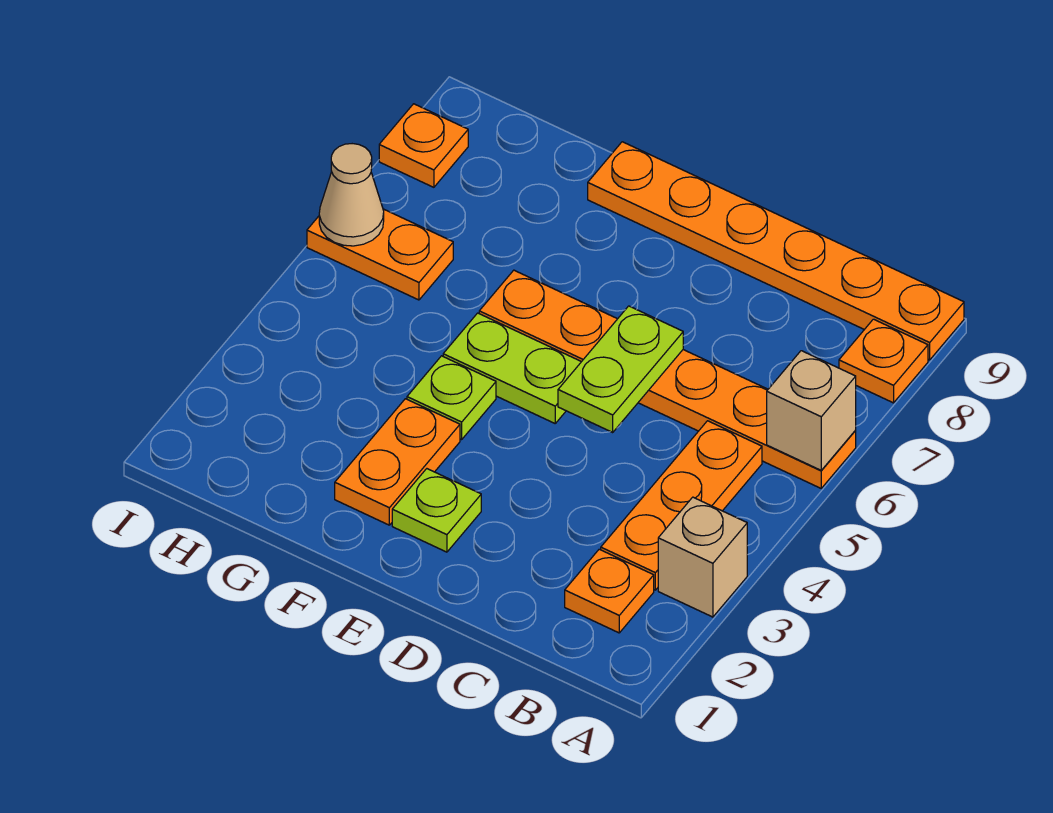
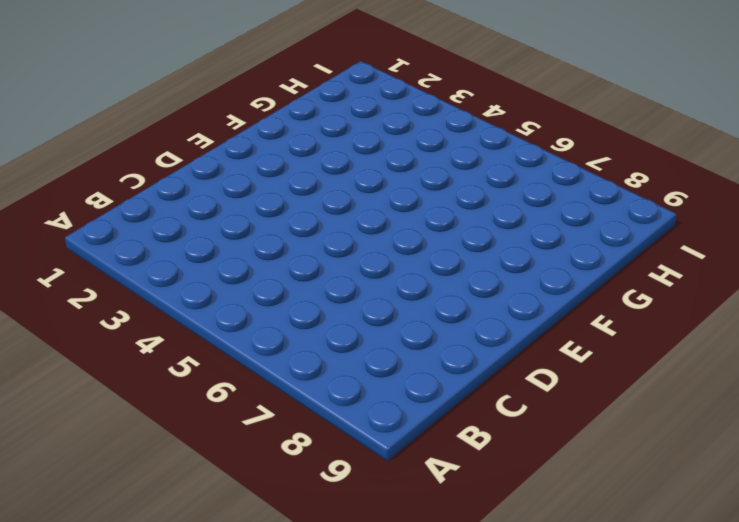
none -> tan brick A3 level 1
none -> orange plate A6:F6 level 1
none -> orange plate A8 level 1

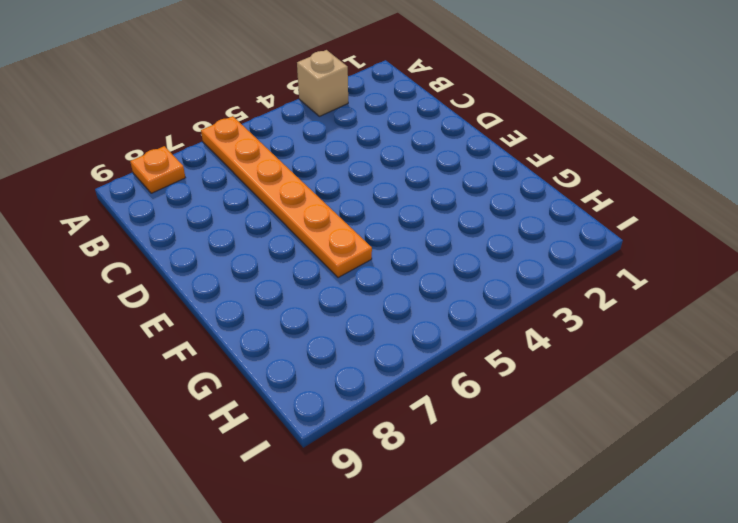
none -> orange plate A9:F9 level 1
none -> orange plate B2 level 1
none -> orange plate B3:B5 level 1

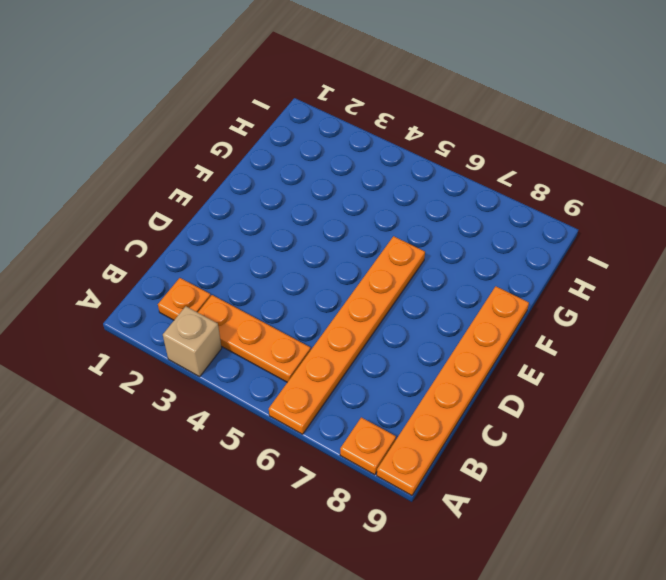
none -> lime plate E2 level 1
none -> lime plate E5:F5 level 1
none -> orange plate F2:F3 level 1

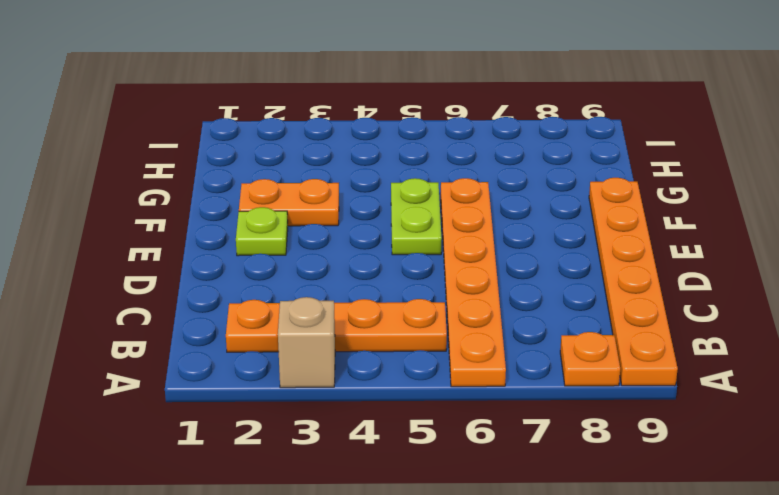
none -> lime plate F4 level 1
none -> orange plate H6:I6 level 1
none -> orange plate I8 level 1

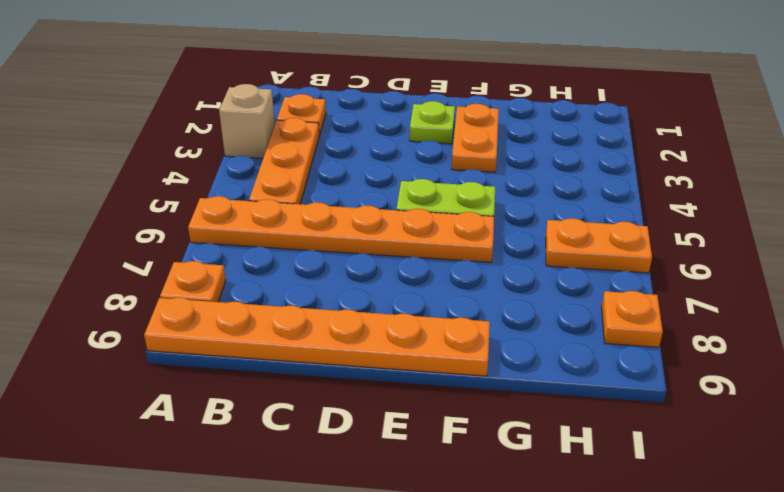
none -> lime plate F4 level 1
none -> tan brick A6 level 2
none -> lime plate D5:D6 level 2

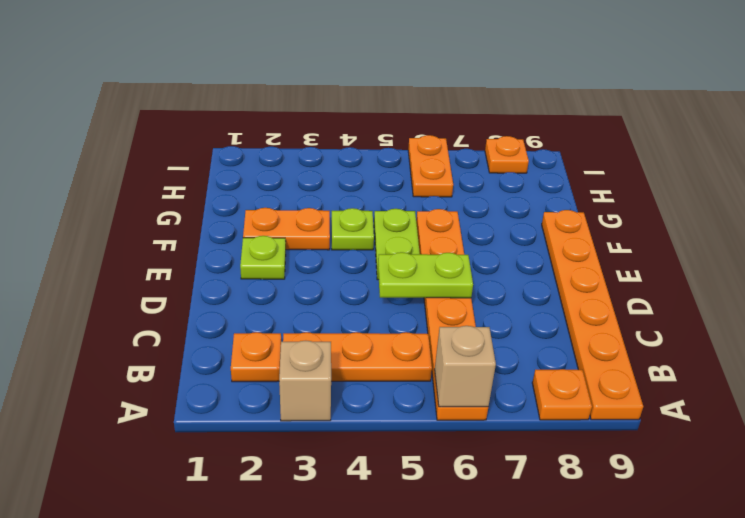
none -> tan cone I6 level 2

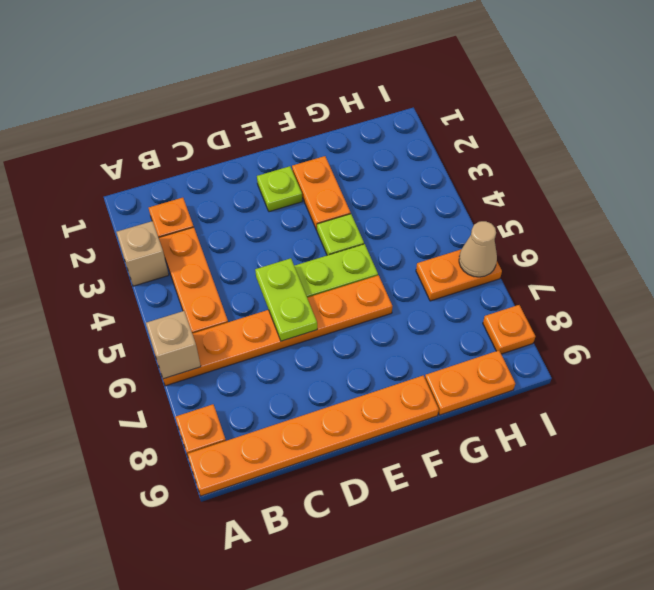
orange plate G9:H9 level 1 -> none

